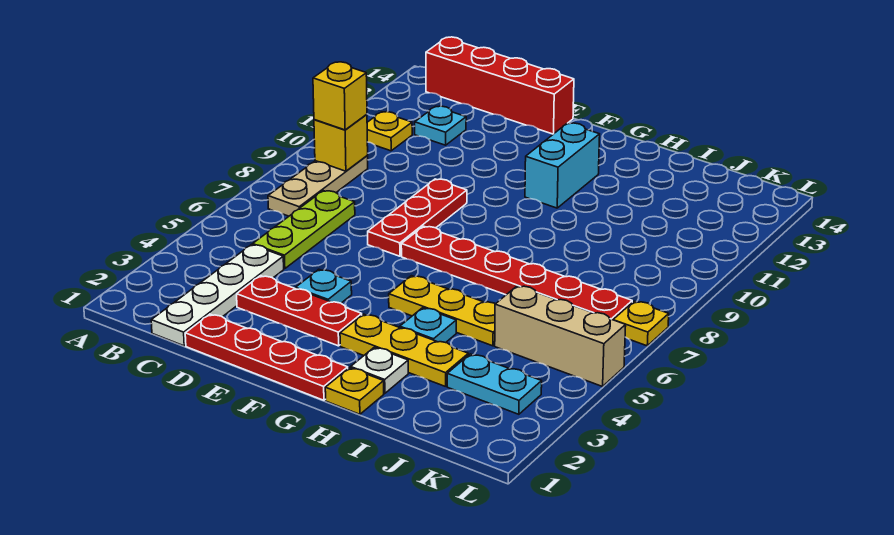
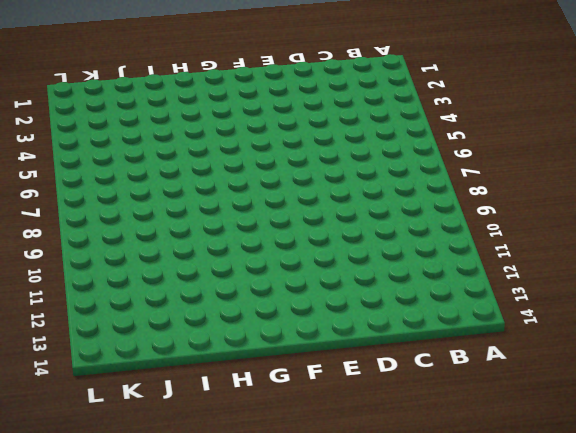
none -> tan plate B7:B9 level 1
none -> yellow plate B11 level 1
none -> red brick B14:E14 level 1

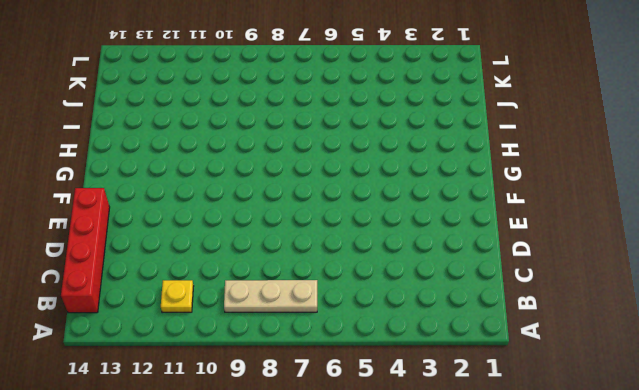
none -> white plate C1:C4 level 1
none -> lime plate C5:C7 level 1
none -> cyan plate C12 level 1

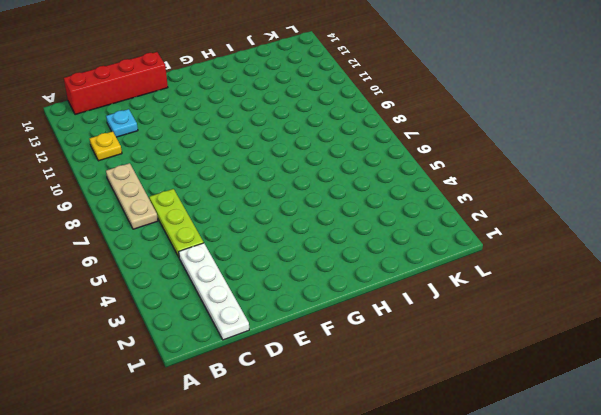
none -> red plate D1:G1 level 1
none -> red plate D3:F3 level 1
none -> cyan plate E4 level 1

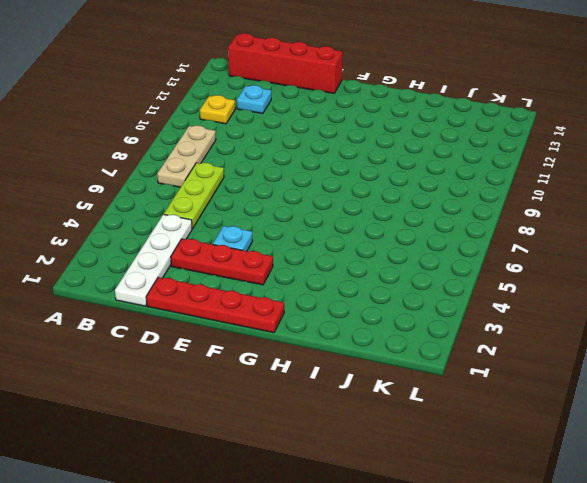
none -> red plate E7:E9 level 1
none -> red plate F7:K7 level 1
none -> yellow plate G3:I3 level 1

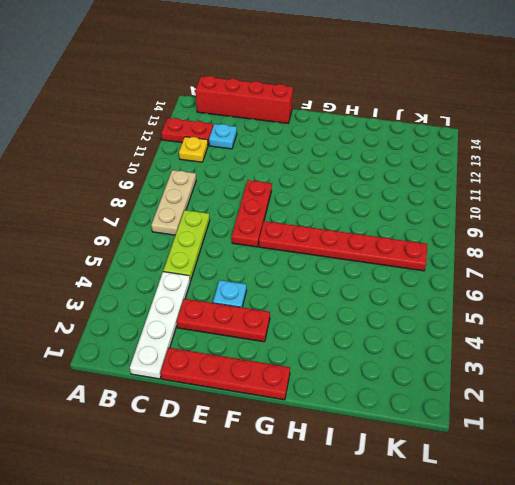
red plate A12:B12 level 1 -> none
none -> yellow plate G3:I3 level 1
none -> yellow plate G5:I5 level 1
none -> cyan brick G11:G12 level 1

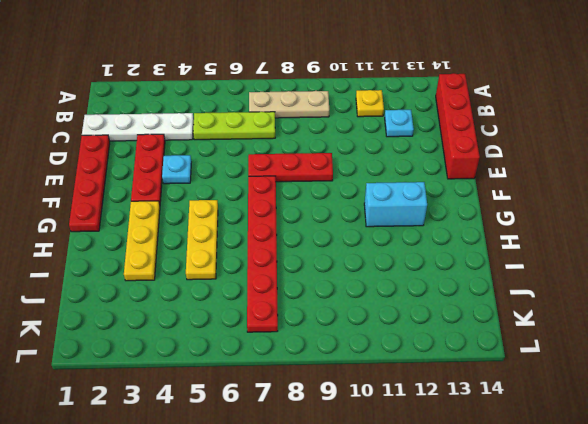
none -> yellow plate H1 level 1
none -> white plate H2 level 1
none -> cyan plate H4 level 1

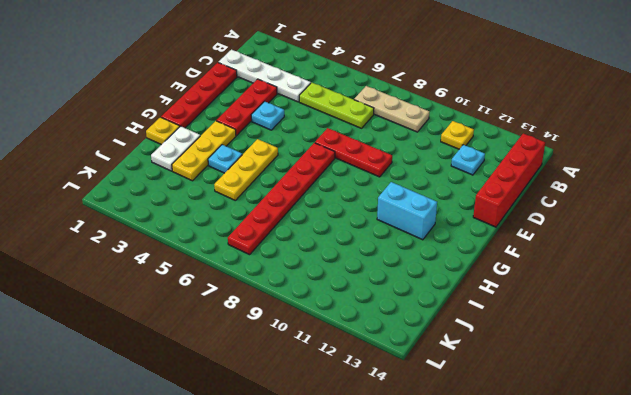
white plate H2:I2 level 1 -> white plate H2 level 1
none -> cyan plate J3:K3 level 1
none -> tan brick J5:L5 level 1
none -> yellow plate L7 level 1

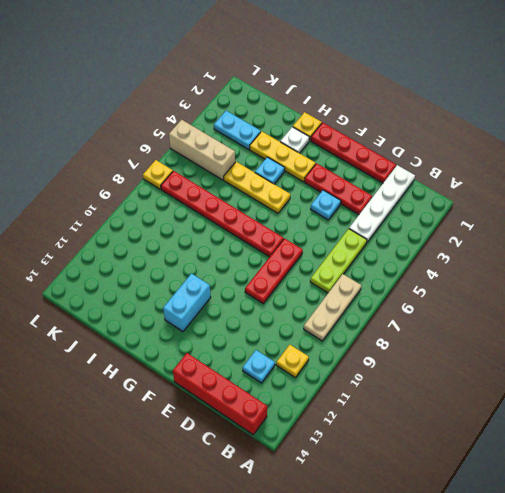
none -> yellow brick B9 level 2
none -> yellow brick B9 level 3

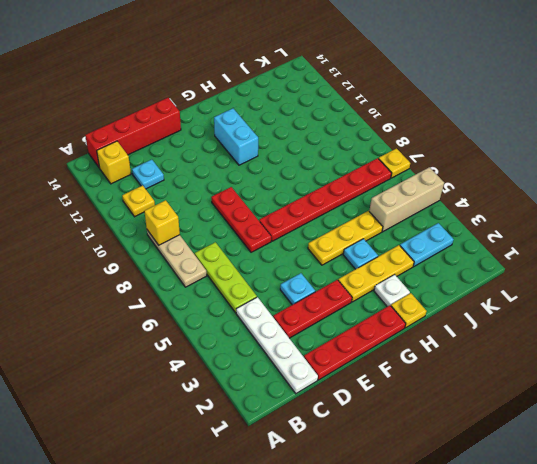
yellow brick B13 level 1 -> yellow brick B9 level 3

